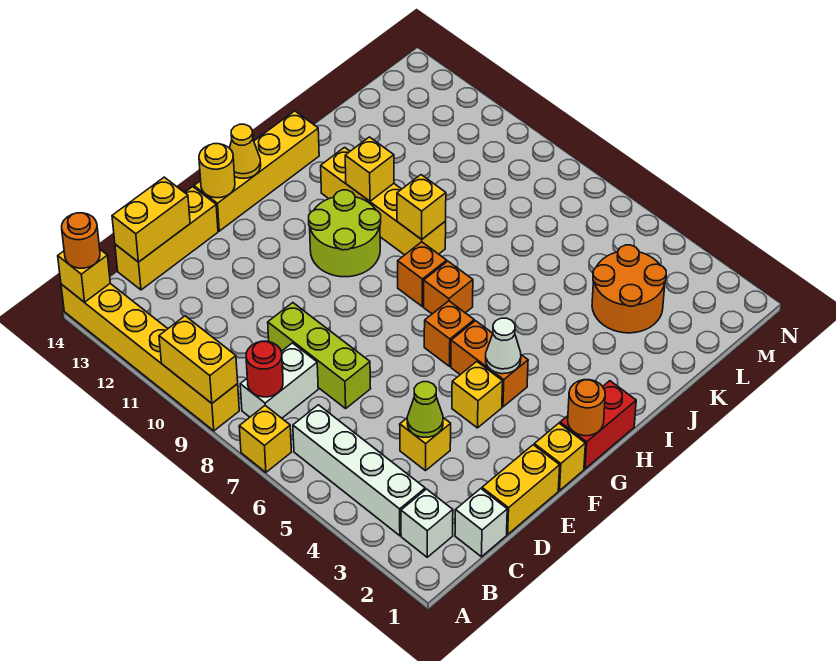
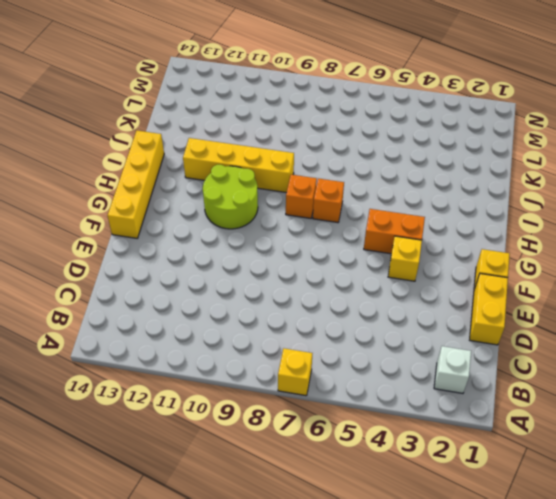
none -> yellow brick A9:A14 level 1
none -> white brick B3:B6 level 1
none -> white brick B8:C8 level 1
none -> white brick C1 level 1

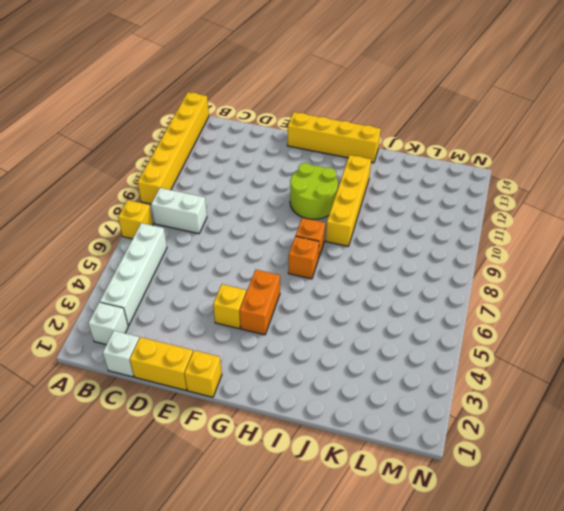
none -> yellow brick C14:E14 level 1
none -> yellow brick D4 level 1
none -> lime brick D7:D9 level 1
none -> red brick G1:H1 level 1

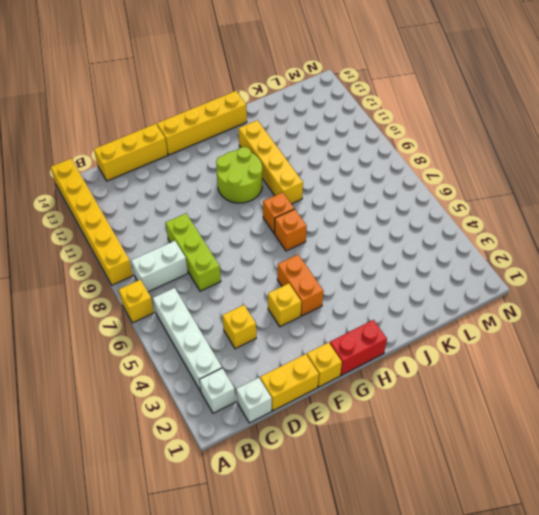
none -> orange brick G6 level 1
none -> orange round brick K3:L4 level 1
none -> yellow brick A9:A10 level 2
none -> yellow brick A14 level 2

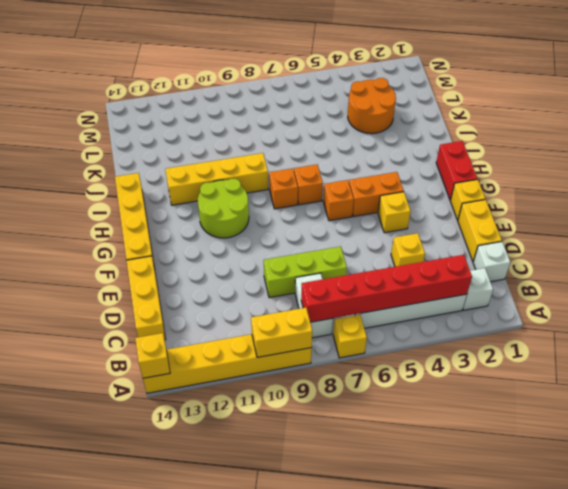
red brick B3:B8 level 2 -> red round brick B8 level 2
none -> yellow brick C14:D14 level 2
none -> lime cone D4 level 2
none -> yellow round brick F14 level 2
none -> orange round brick G1 level 2

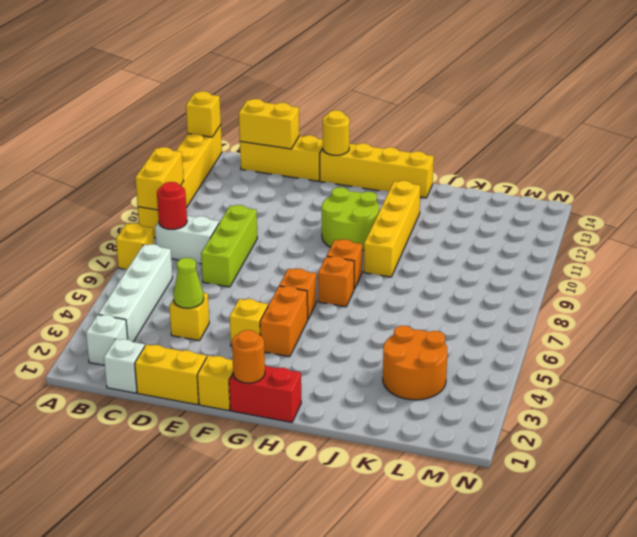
none -> white cone G4 level 2
none -> yellow cone G14 level 2
none -> yellow brick I9 level 2
none -> yellow brick I11 level 2

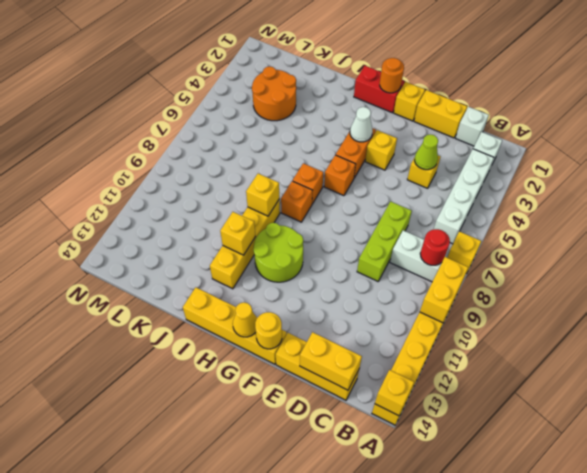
none -> orange round brick A14 level 3

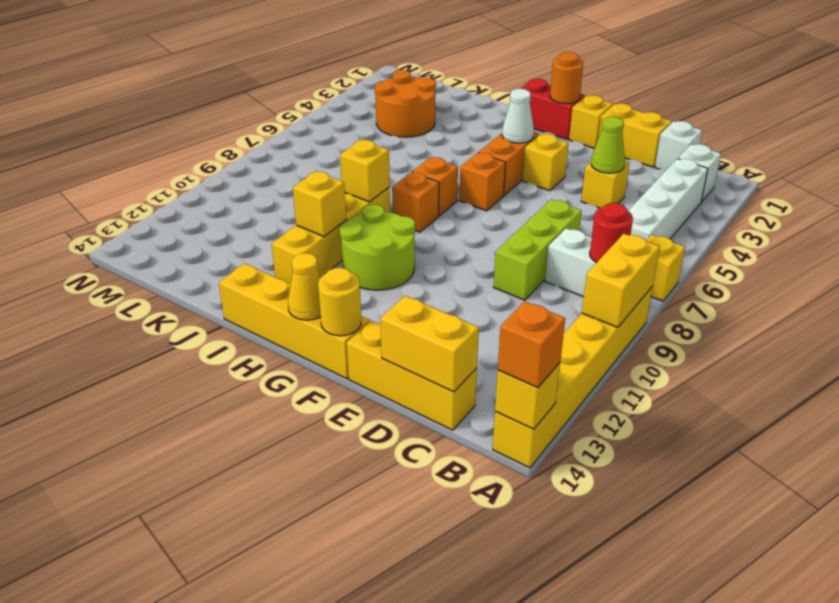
orange brick A14 level 3 -> orange round brick A14 level 3

